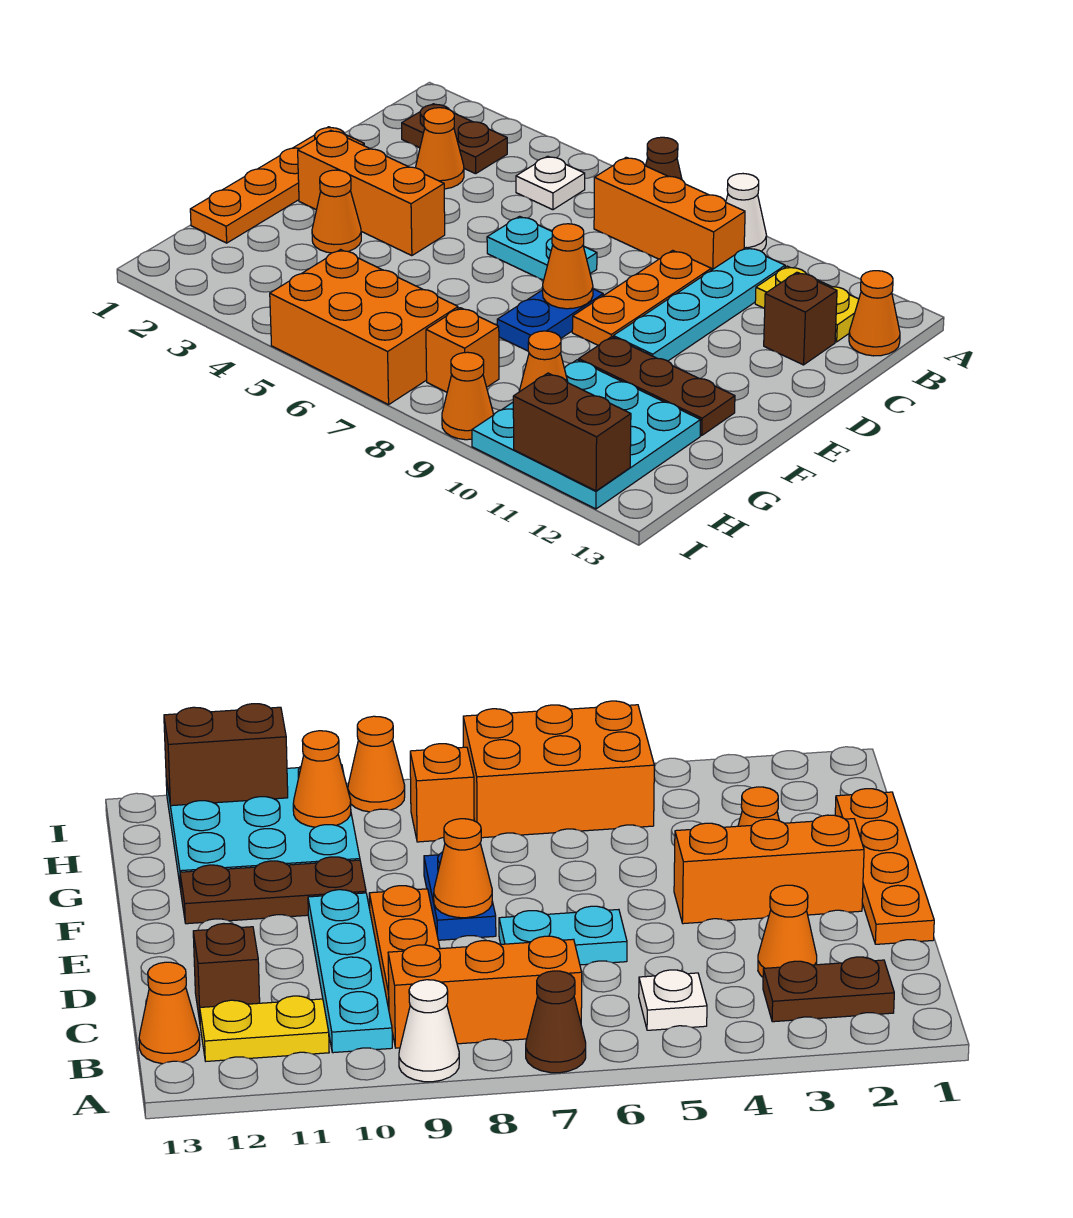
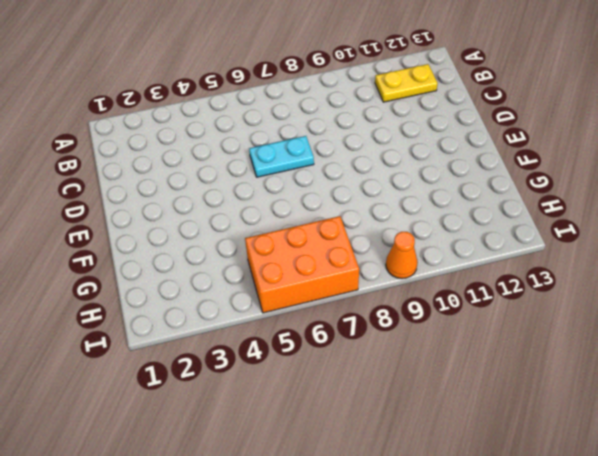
none -> brown cone A7 level 1
none -> white cone A9 level 1
none -> brown plate B2:B3 level 1

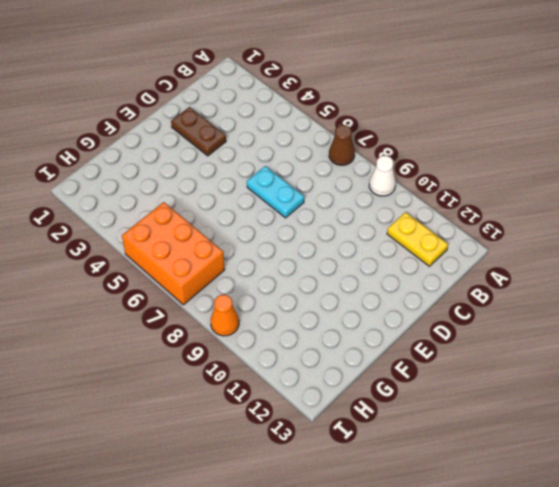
brown plate D2:D3 level 1 -> brown plate B2:B3 level 1
none -> white plate B5 level 1
none -> orange brick B7:B9 level 1
none -> cyan plate B10:E10 level 1

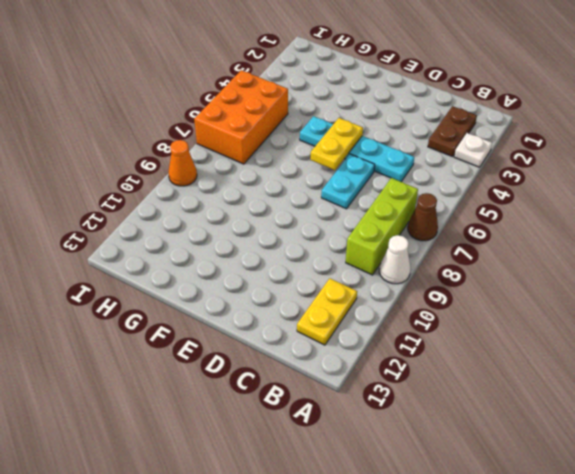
white plate A3 level 1 -> white plate B5 level 1
lime brick B7:B9 level 1 -> orange brick B7:B9 level 1
cyan plate C5:F5 level 1 -> cyan plate B10:E10 level 1
yellow plate E5:E6 level 2 -> none
none -> orange cone B13 level 1
none -> orange cone C3 level 1
none -> orange plate C9:E9 level 1

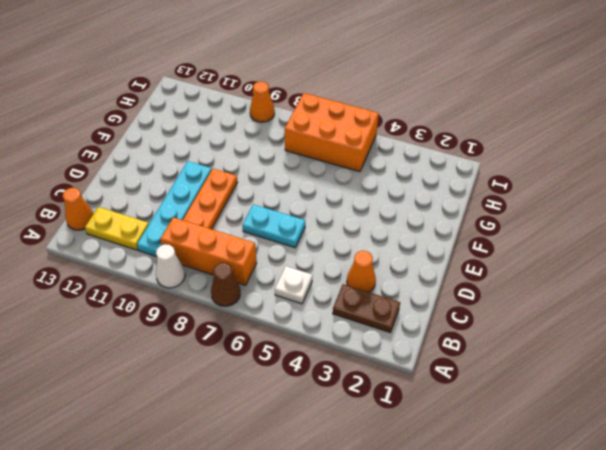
none -> brown brick C12 level 1
none -> orange plate D1:G1 level 1
none -> orange brick E2:E4 level 1

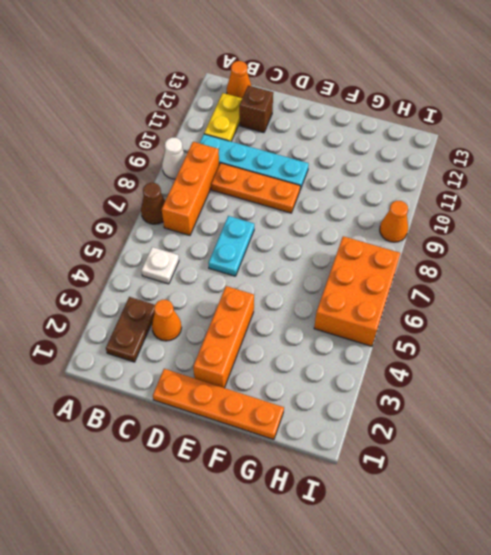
none -> blue plate E8:F8 level 1
none -> orange cone F3 level 1
none -> brown plate F10:F12 level 1

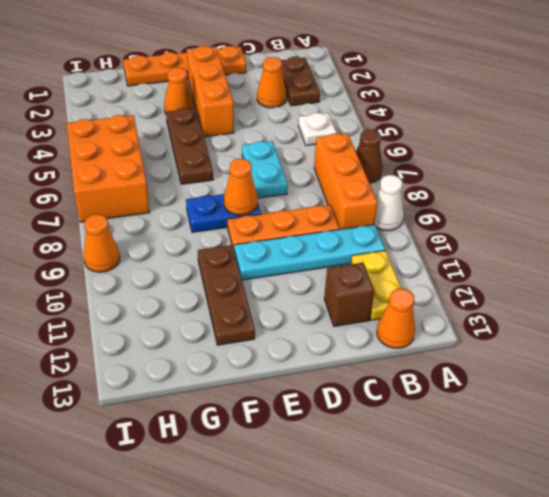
brown plate F4:F6 level 1 -> none
none -> cyan plate G10:I12 level 1
none -> orange brick H8 level 1
none -> orange cone H10 level 2

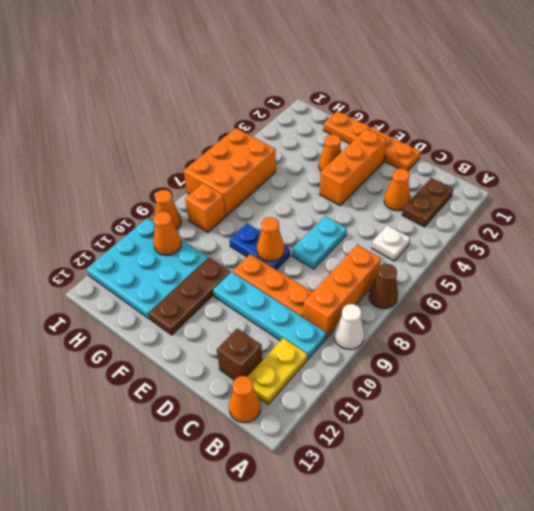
none -> brown brick I11:I12 level 2

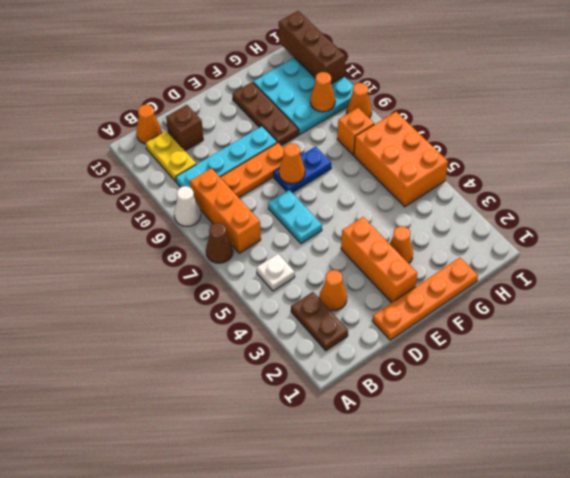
brown brick I11:I13 level 2 -> brown brick I11:I12 level 2

